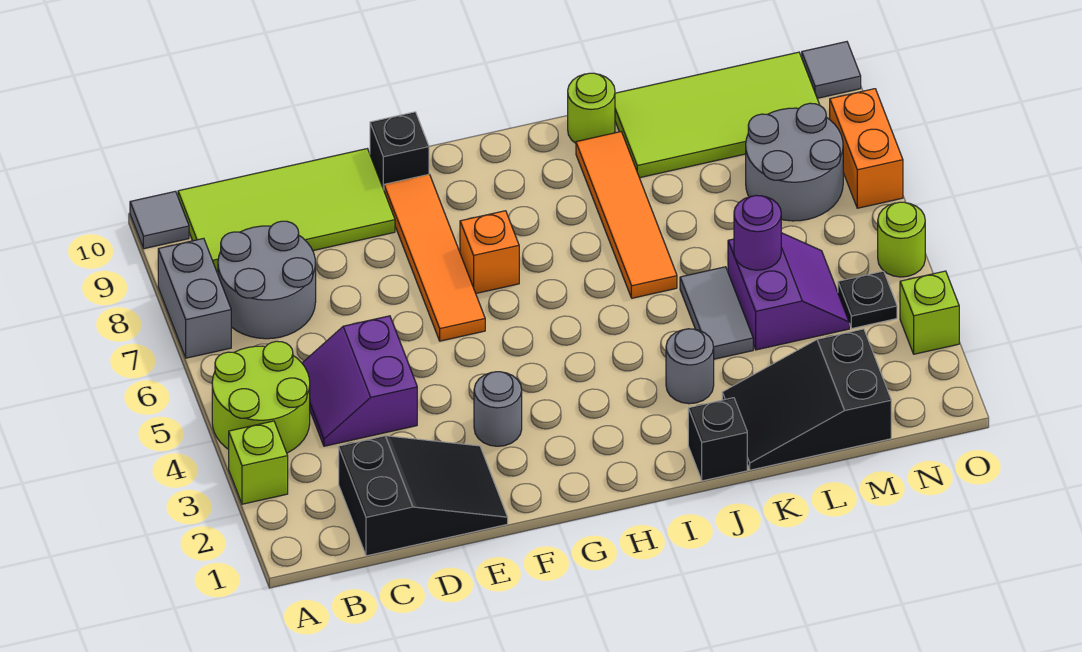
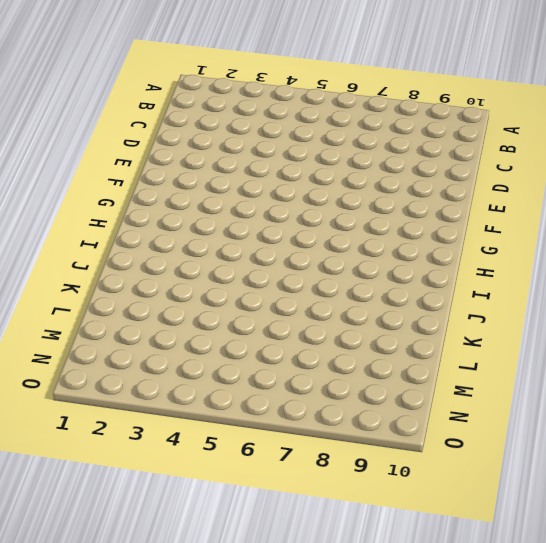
none -> lime brick A3 level 1
none -> lime round brick A4:B5 level 1
none -> grey brick A7:A8 level 1

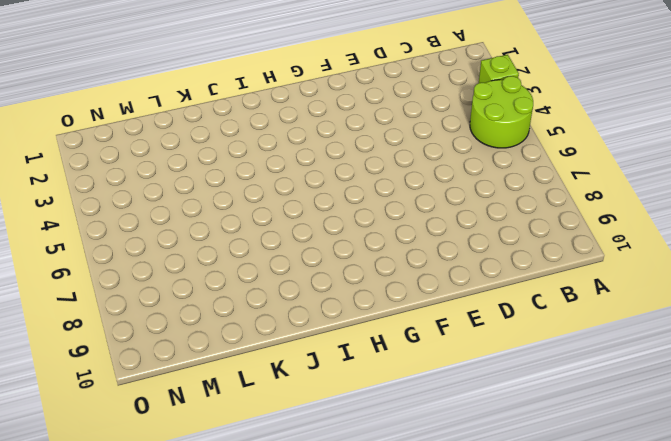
none -> grey brick A7:A8 level 1
none -> grey tile A10 level 1
none -> grey round brick B7:C8 level 1

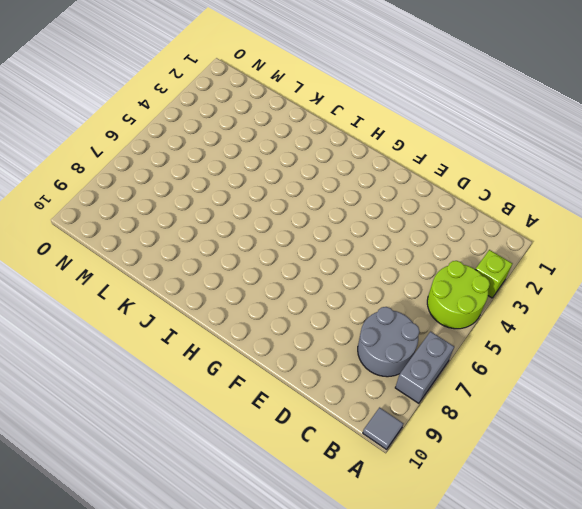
none -> lime tile B9:E10 level 1
none -> black slope C1:E2 level 1 top C
none -> purple slope C4:D5 level 1 top D

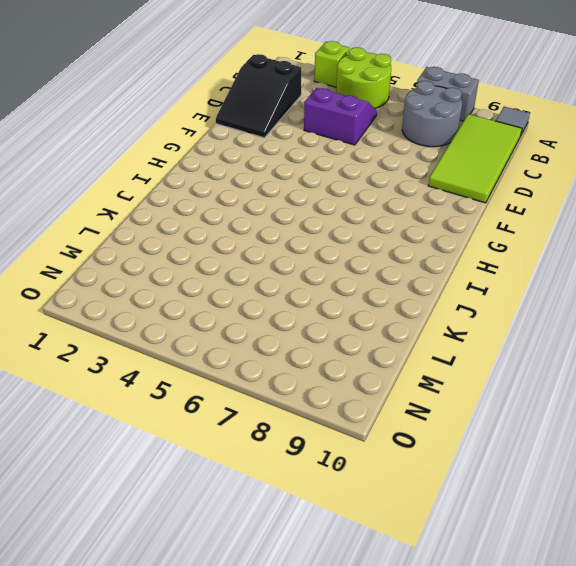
none -> grey round brick F3 level 1
none -> orange tile F6:F9 level 1
none -> black brick F10 level 1

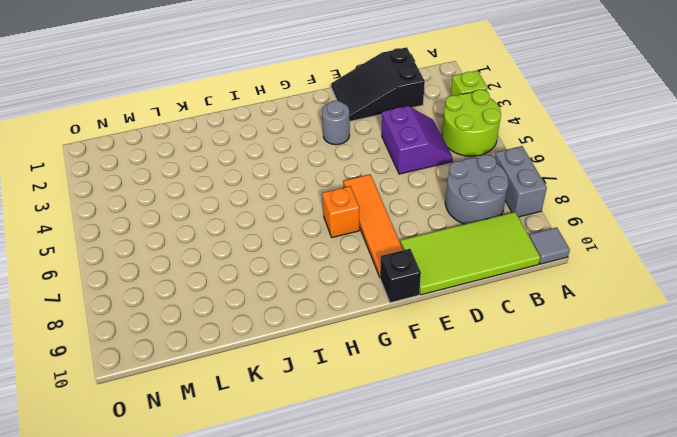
none -> black brick J1 level 1
none -> grey round brick J3 level 1
none -> orange tile J6:J9 level 1

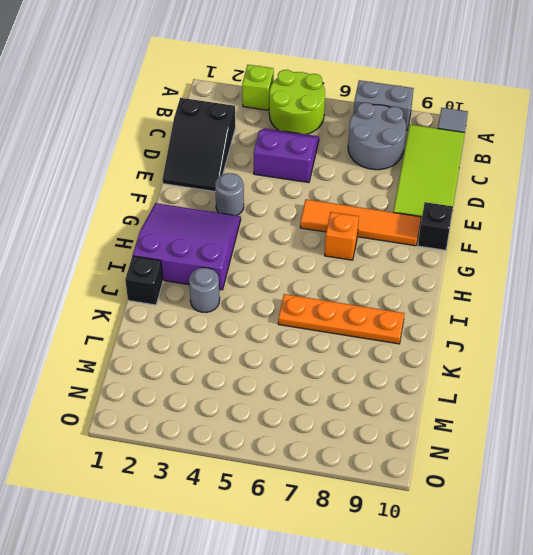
purple slope G1:I3 level 1 top I -> none
orange plate J6:J9 level 1 -> orange tile J6:J9 level 1
none -> lime round brick J10 level 1
none -> black slope K1:M2 level 1 top M
none -> grey tile K4:K5 level 1

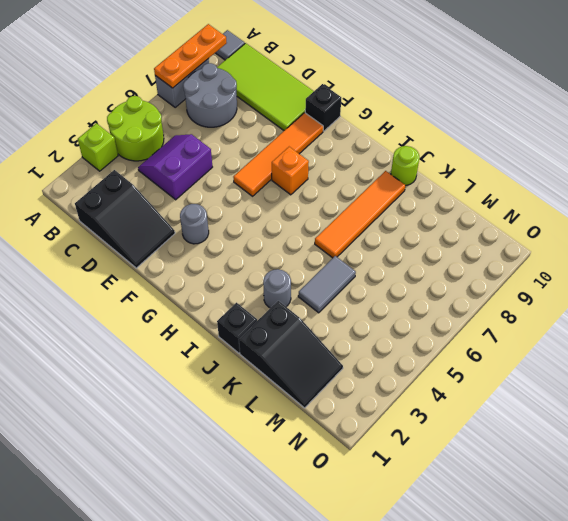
orange plate A7:A9 level 2 -> none
black slope K1:M2 level 1 top K -> black slope K1:M2 level 1 top M
none -> lime tile K9:N10 level 1
none -> purple slope L4:M5 level 1 top L
none -> grey round brick M7:N8 level 1

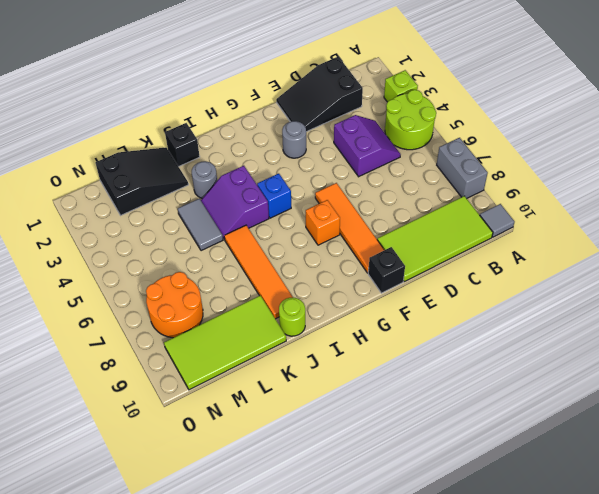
blue brick H5 level 1 -> none
purple slope I4:J5 level 1 top I -> purple slope L4:M5 level 1 top L
orange round brick M7:N8 level 1 -> grey round brick M7:N8 level 1
none -> grey round brick B7:C8 level 1
none -> black plate N4 level 1
none -> lime brick O3 level 1

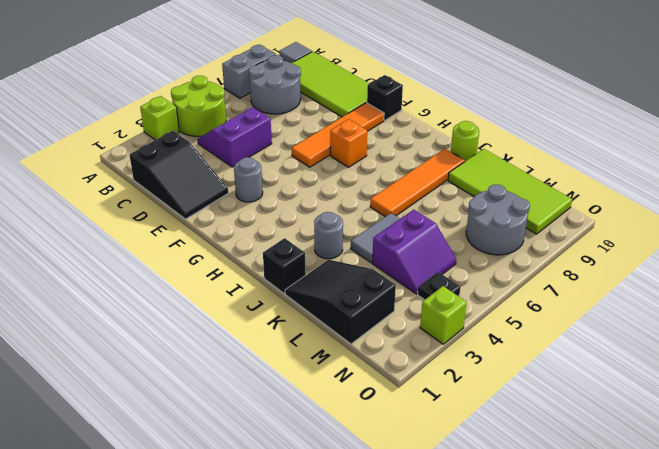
none -> lime round brick O5 level 1
none -> orange brick O7:O8 level 1
none -> grey tile O10 level 1

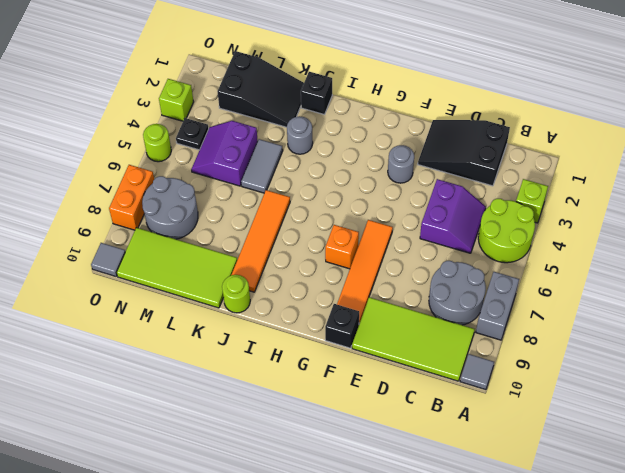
none -> purple round brick L5 level 2

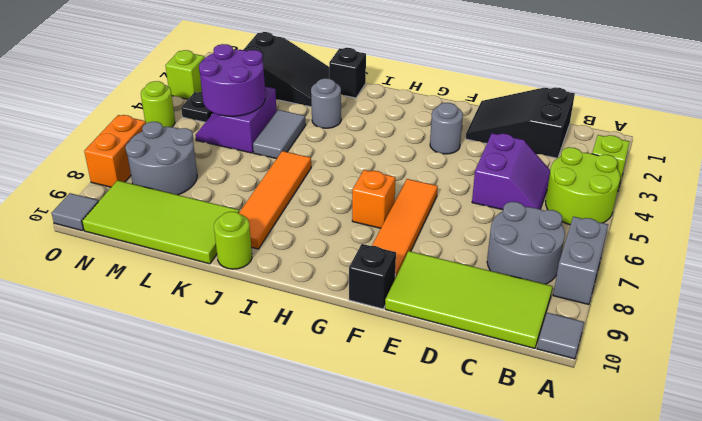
purple round brick L4:M5 level 2 -> purple round brick L5 level 2

